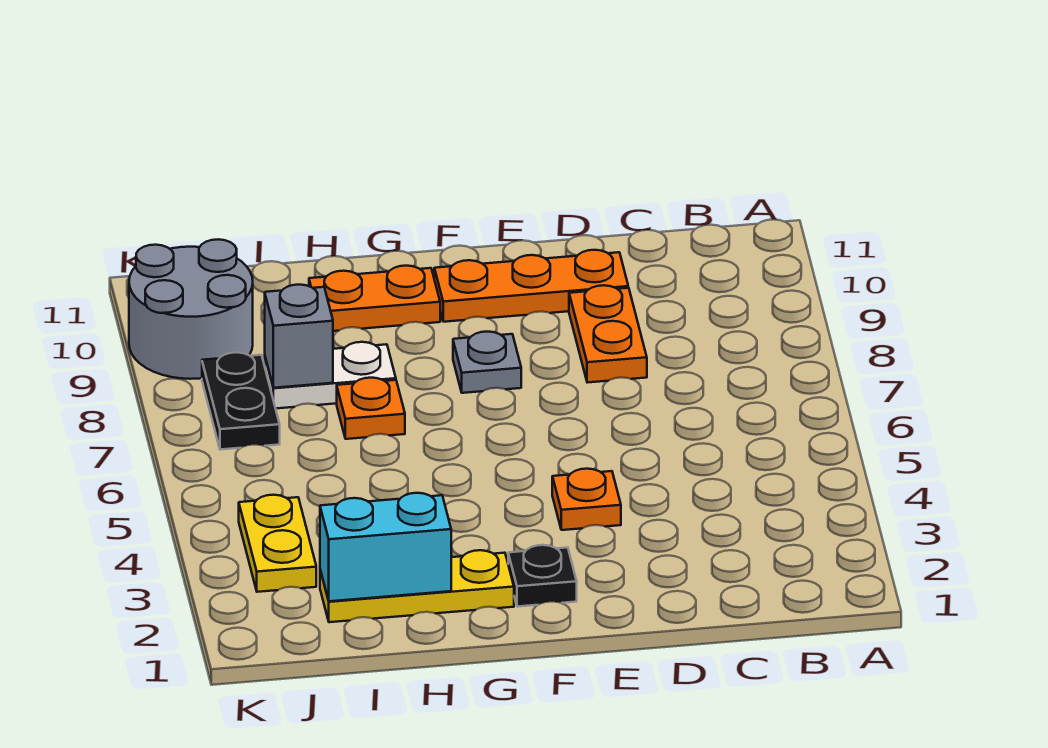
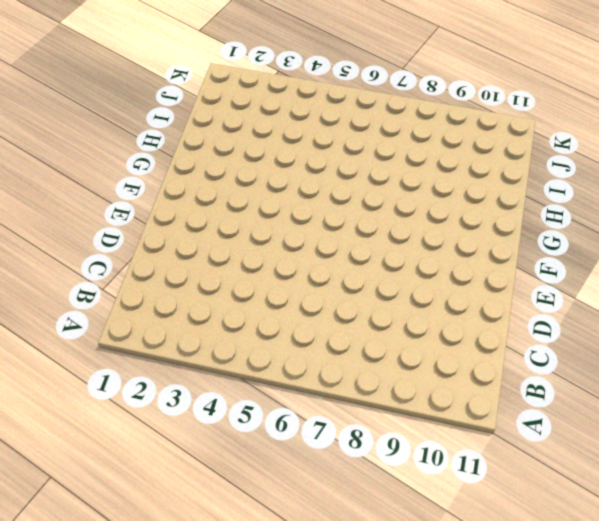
none -> orange plate D8:D9 level 1
none -> orange plate D10:F10 level 1
none -> orange plate E4 level 1

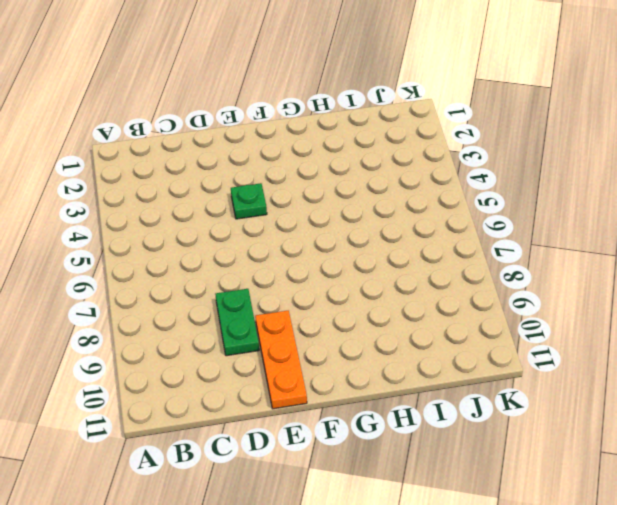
green plate D8:D9 level 1 -> orange plate D8:D9 level 1
green plate E4 level 1 -> orange plate E4 level 1
orange plate E9:E11 level 1 -> orange plate D10:F10 level 1
none -> black plate F2 level 1
none -> grey plate F8 level 1
none -> yellow plate G2:I2 level 1

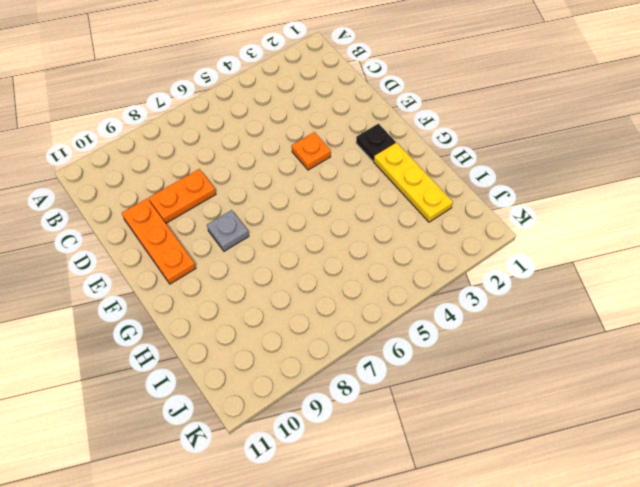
none -> orange plate G10:H10 level 1
none -> orange plate H7 level 1
none -> white plate H8:I8 level 1

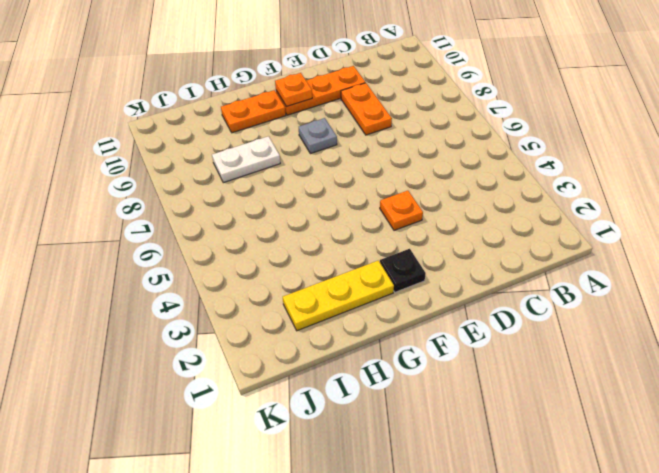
orange plate F10 level 2 -> orange plate H7 level 1
none -> yellow plate J3:J4 level 1
none -> black plate J7:J8 level 1
none -> grey round brick J9:K10 level 1

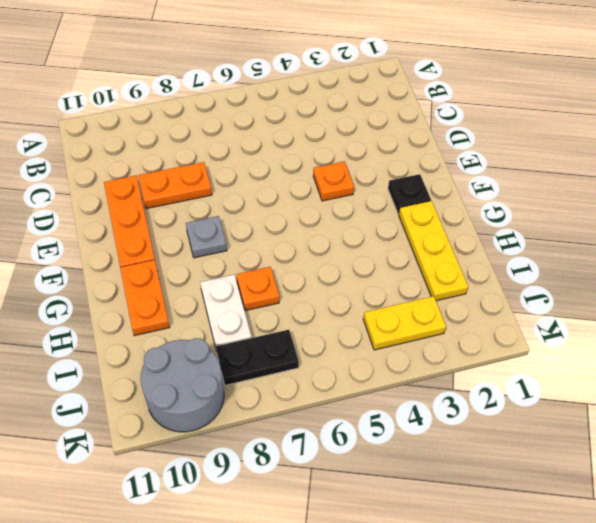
none -> cyan brick H2:I2 level 2
none -> grey brick I8 level 2

